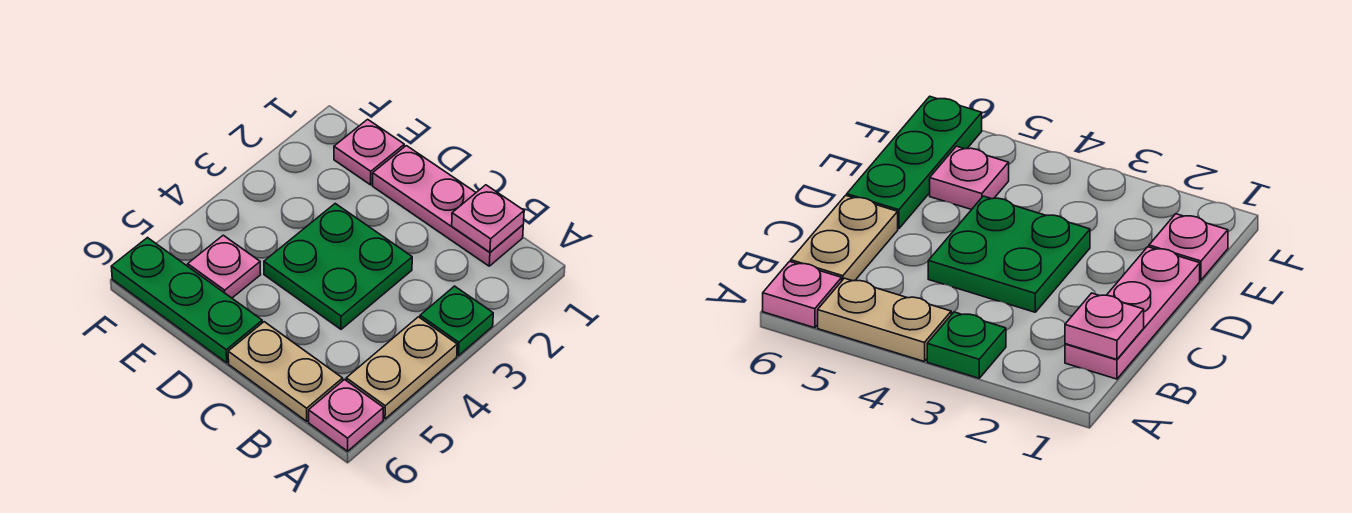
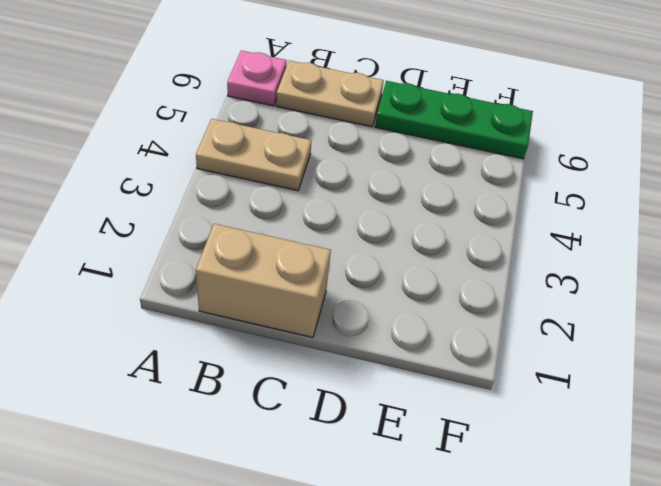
tan plate A4:B4 level 1 -> tan plate A4:A5 level 1
tan brick B1:C1 level 1 -> pink plate B1:D1 level 1
none -> green plate A3 level 1
none -> green plate C3:D4 level 1

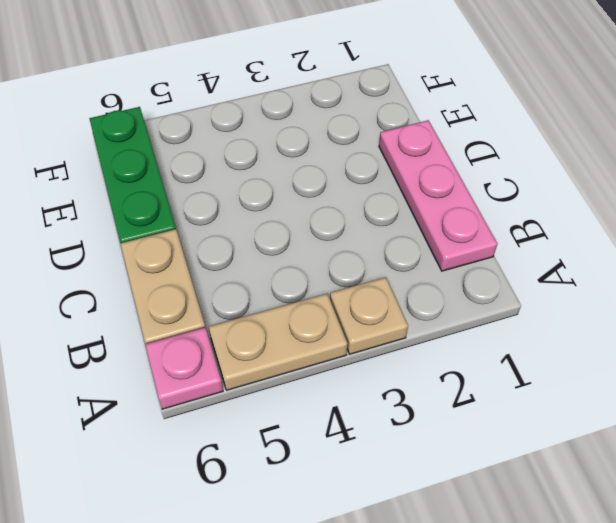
tan plate A3 level 1 -> green plate A3 level 1
none -> green plate C3:D4 level 1
none -> pink plate E1 level 1

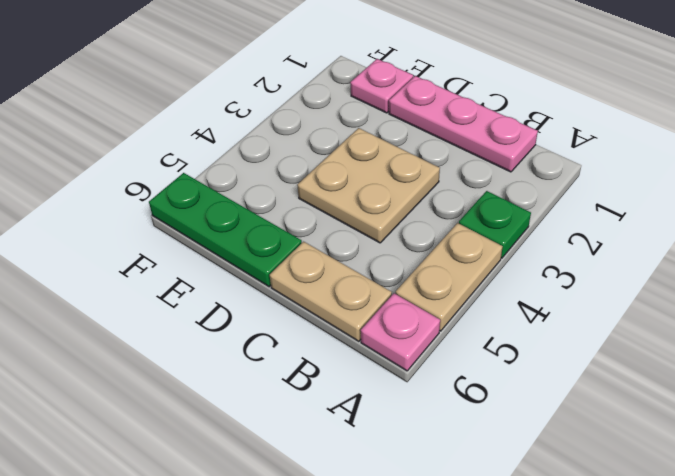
tan plate C3:D4 level 1 -> green plate C3:D4 level 1
none -> pink plate E5 level 1
none -> pink plate B1 level 2

